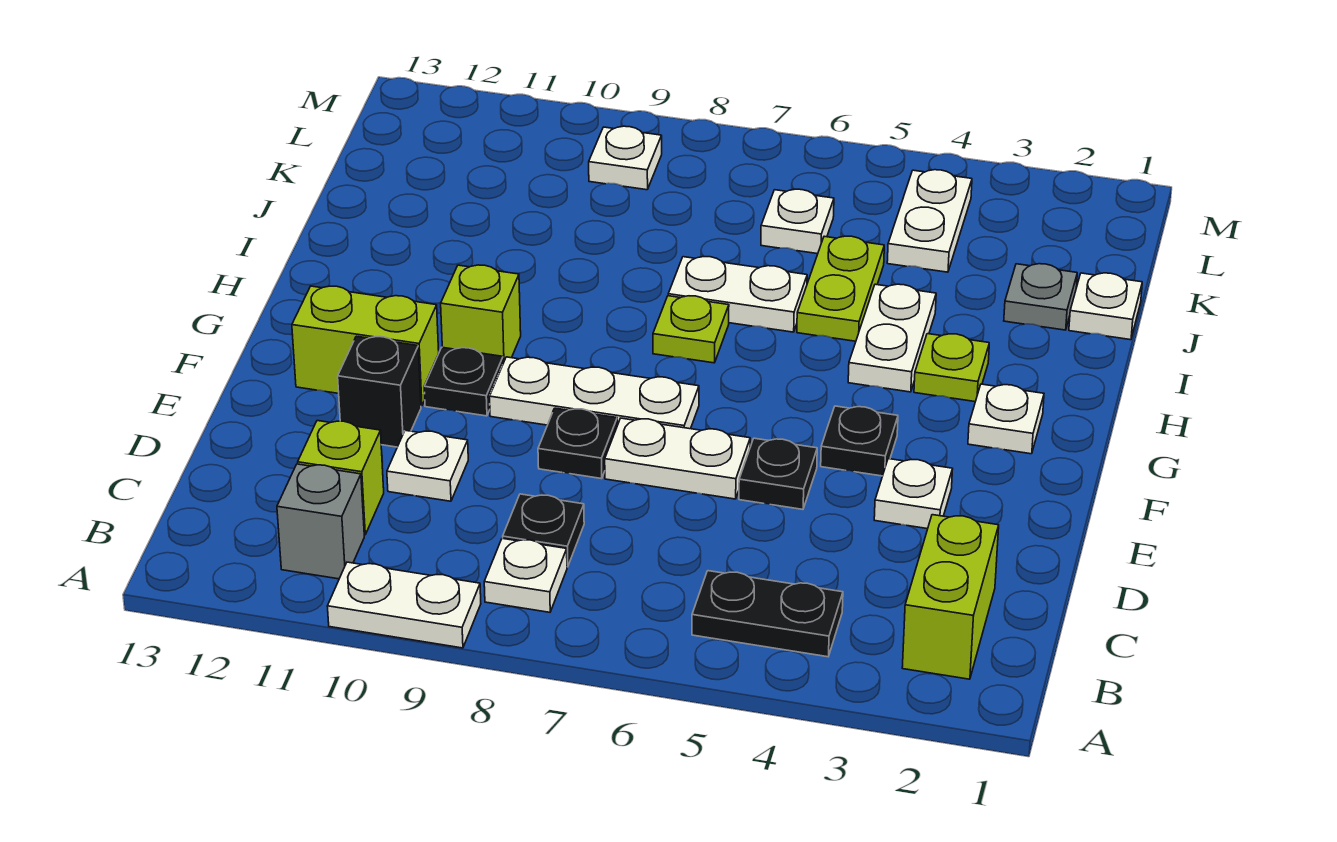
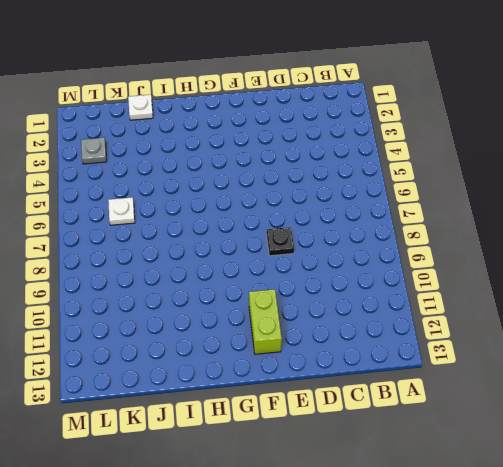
grey plate L3 level 1 -> grey plate J2 level 1
none -> white plate A9:A10 level 1
none -> lime brick B2:C2 level 1
none -> black plate B4:B5 level 1

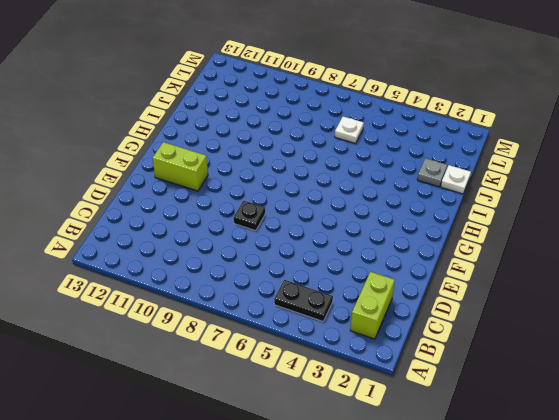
none -> white plate A9:A10 level 1
none -> white plate B8 level 1
none -> grey brick B11 level 1

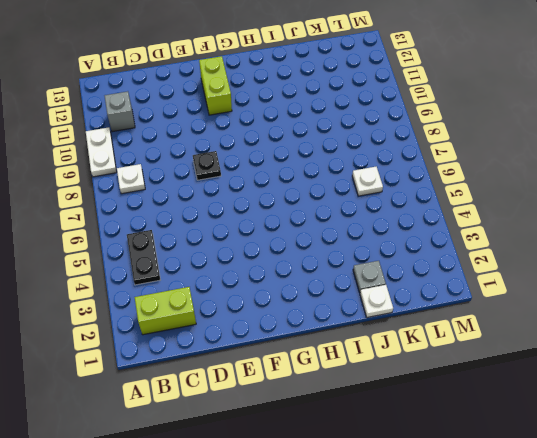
none -> black plate C8 level 1
none -> lime brick C11 level 1
none -> white plate D10 level 1

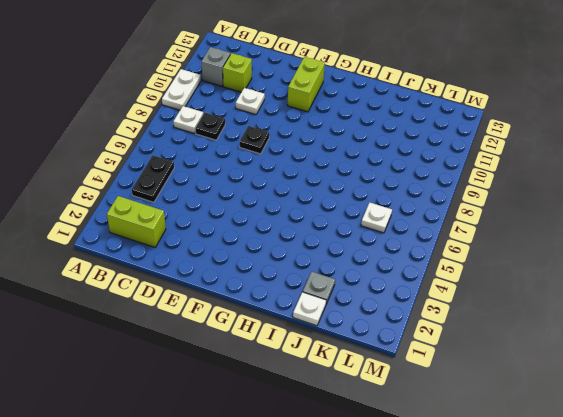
none -> white plate E3 level 1
none -> black plate E5 level 1
none -> white plate E6:E7 level 1

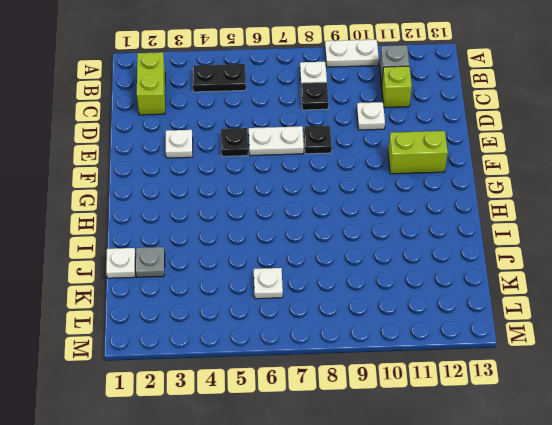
none -> black brick E11 level 1
none -> black plate F4 level 1
none -> white plate F7:F9 level 1

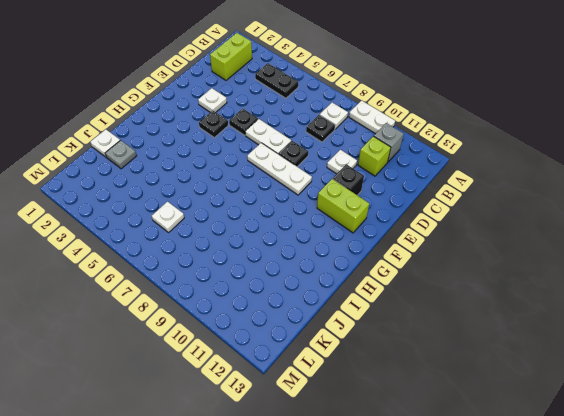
none -> black plate F10 level 1
none -> white plate G2 level 1
none -> lime brick G10 level 1

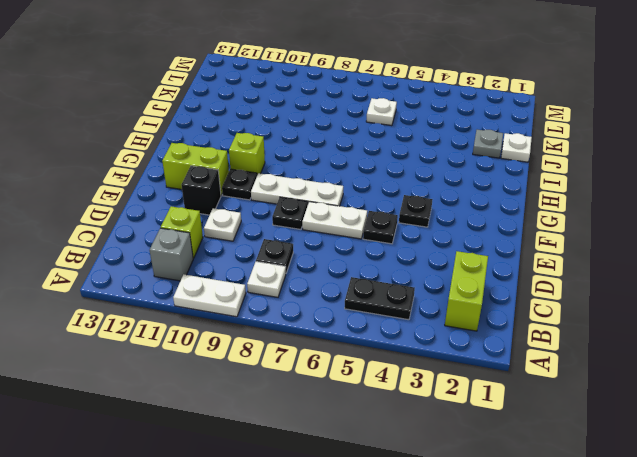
none -> white plate E3 level 1
none -> white plate G2 level 1
none -> lime plate H3 level 1

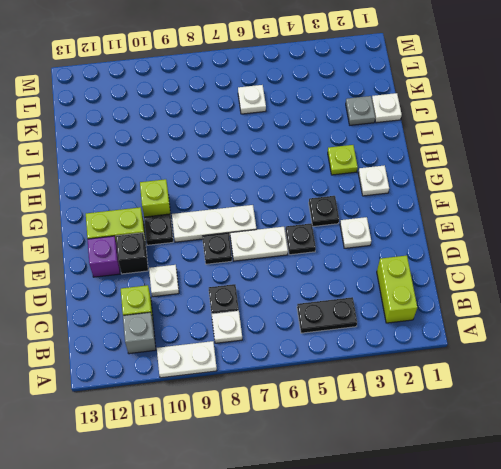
purple brick E12 level 1 -> none
none -> white plate H4:I4 level 1
none -> lime plate H7 level 1
none -> lime plate I5:J5 level 1

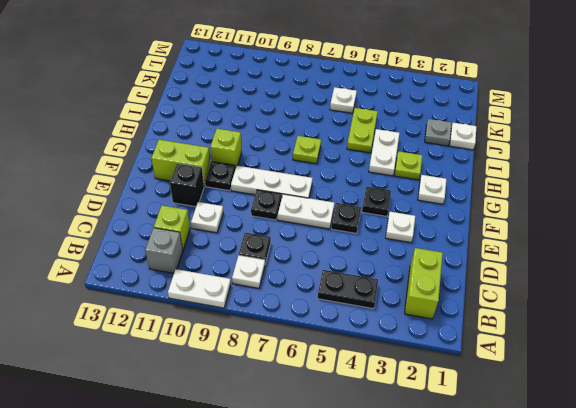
none -> white plate I6:I7 level 1
none -> white plate K4:L4 level 1
none -> white plate L9 level 1

